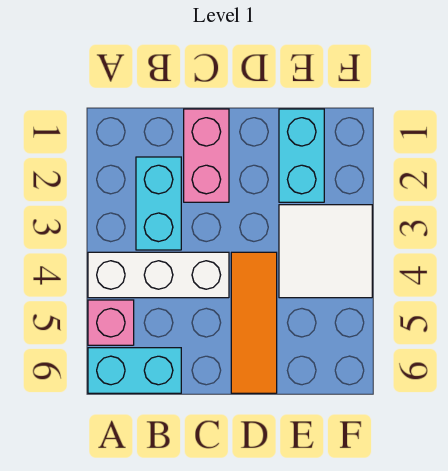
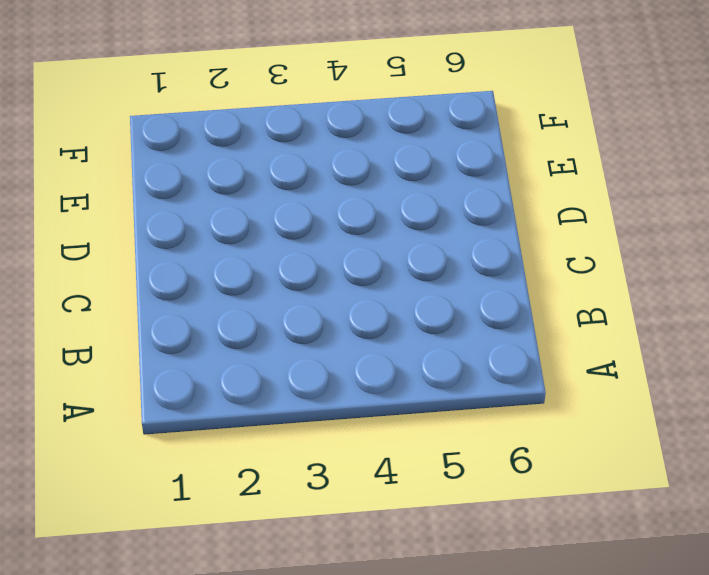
none -> white brick A4:C4 level 1
none -> pink brick A5 level 1

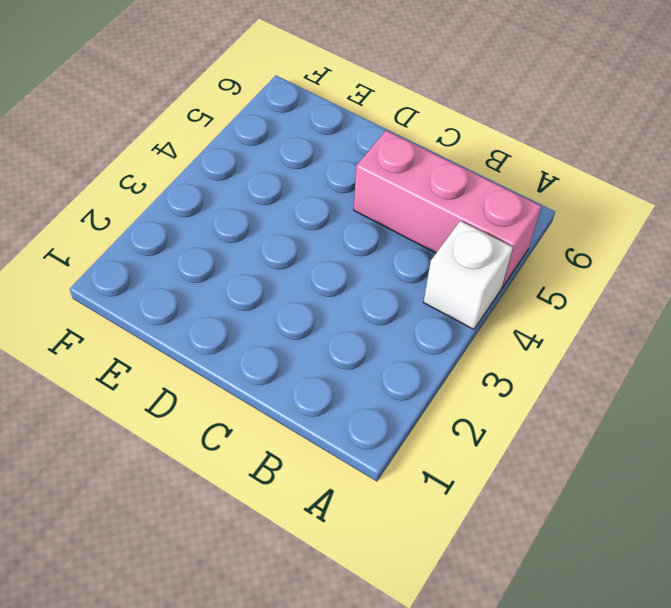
white brick A4 level 1 -> white brick A4:C4 level 1
pink brick A5:C5 level 1 -> pink brick A5 level 1
none -> cyan brick A6:B6 level 1
none -> cyan brick B2:B3 level 1

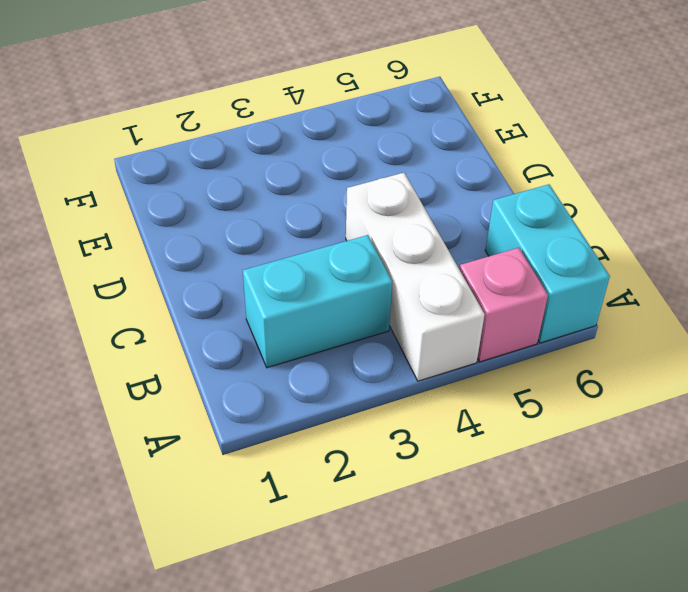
none -> pink brick C1:C2 level 1
none -> orange tile D4:D6 level 1

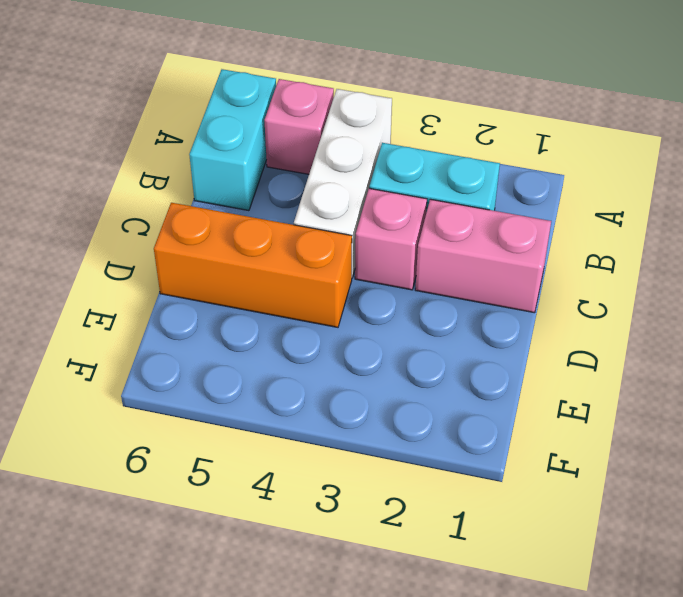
pink brick C3 level 1 -> none
orange brick D4:D6 level 1 -> orange tile D4:D6 level 1
none -> cyan brick E1:E2 level 1
none -> white tile E3:F4 level 1

